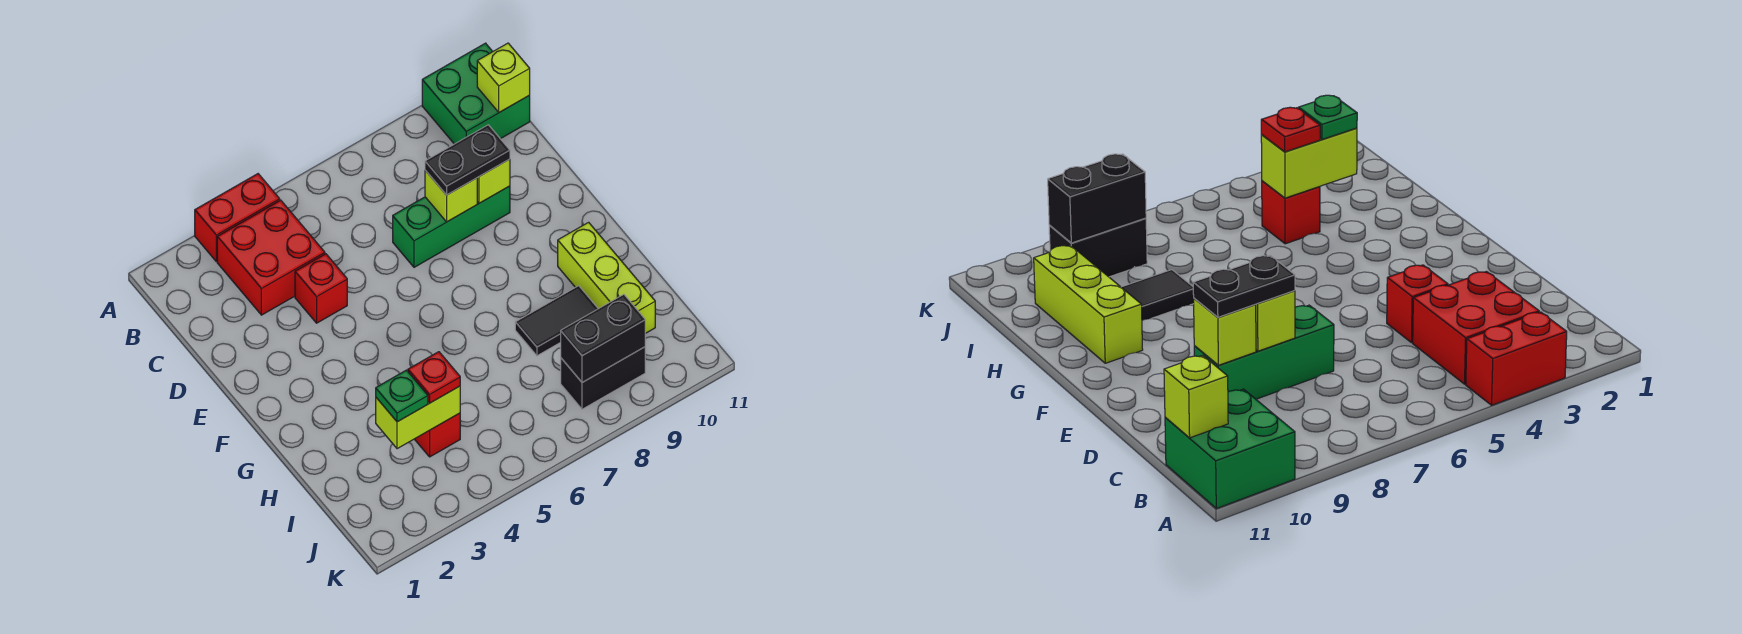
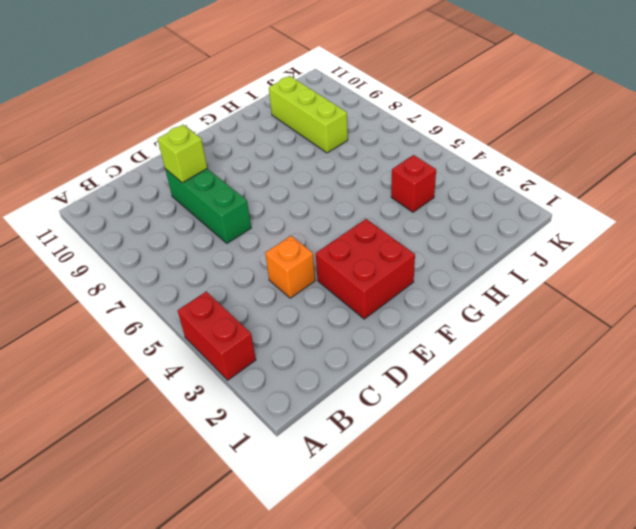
orange brick D4 level 1 -> red brick D4 level 1
red brick E2:F3 level 1 -> red brick B3:C4 level 1
lime brick I8:I10 level 1 -> lime brick G10:I10 level 1
none -> green brick A10:B11 level 1
none -> black tile H8:H9 level 1
none -> black brick J8:J9 level 1

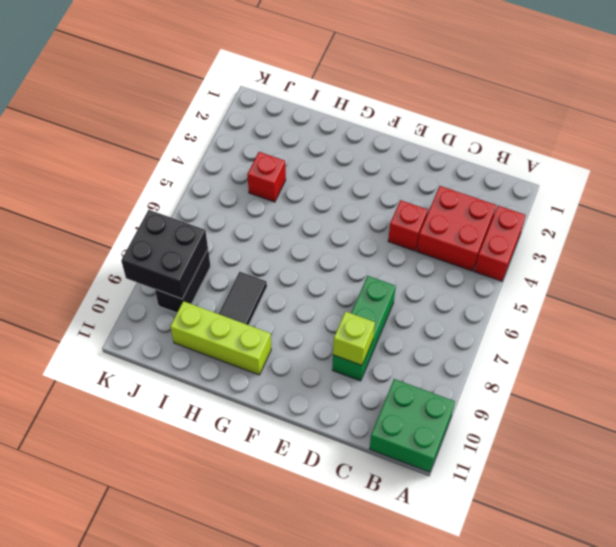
black brick J8:K9 level 2 -> black brick J8:J9 level 2
none -> lime brick B11 level 2
none -> lime brick D8 level 2
none -> lime brick I3:I4 level 2

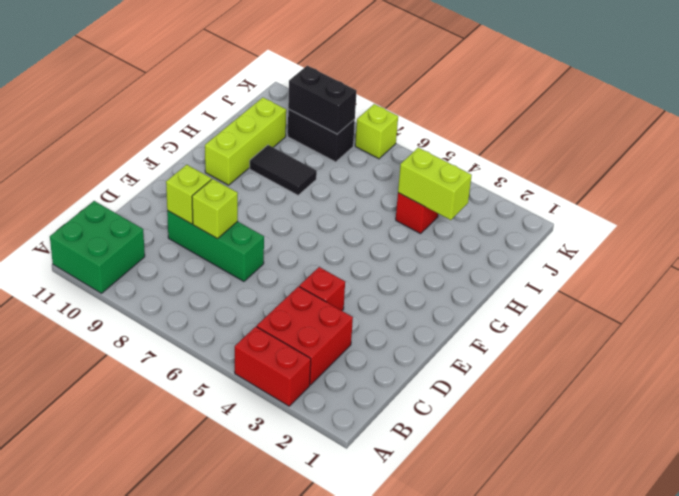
lime brick K7 level 1 -> lime brick B11 level 2
none -> black plate D8:D9 level 3
none -> green plate I3 level 3
none -> red plate I4 level 3

